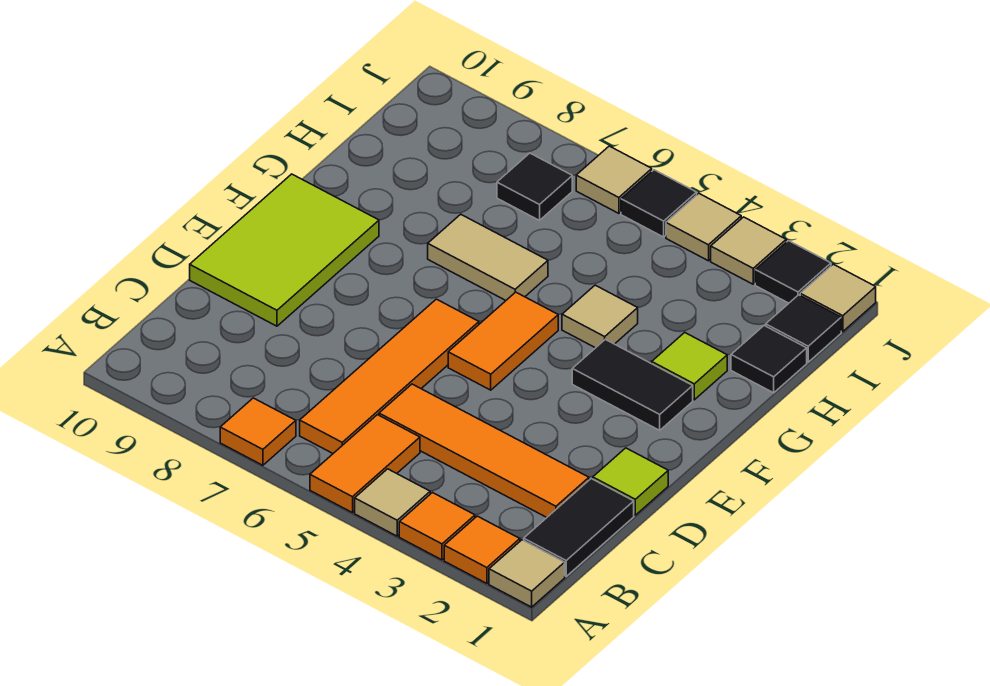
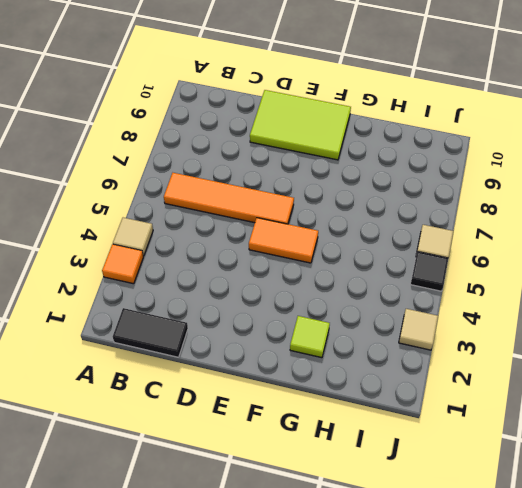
none -> tan tile A1 level 1
none -> orange tile A2 level 1
none -> orange tile A5:B5 level 1

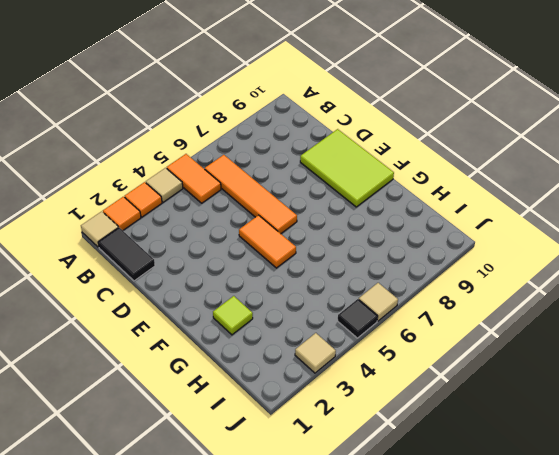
none -> orange tile A7 level 1
none -> orange tile C2:C5 level 1
none -> lime tile D1 level 1

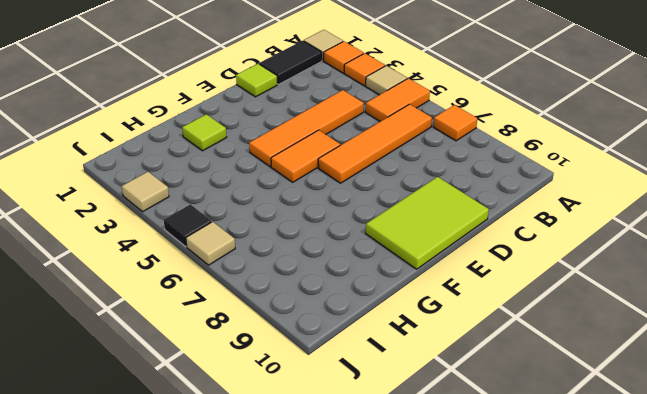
orange tile C4:F4 level 1 -> orange tile C2:C5 level 1
none -> black tile F2:F3 level 1
none -> tan tile G4 level 1
none -> tan tile G6:G7 level 1

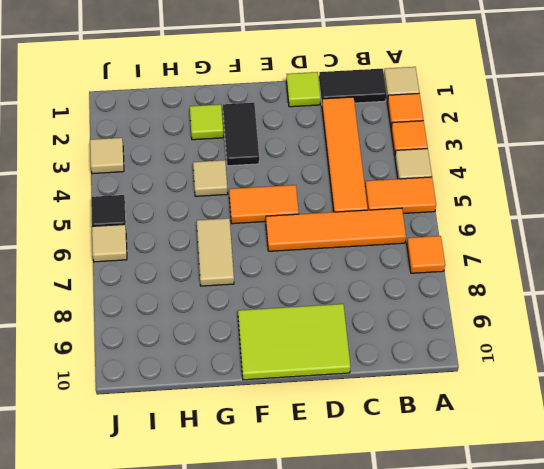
none -> black tile H1 level 1
none -> black tile I1 level 1
none -> black tile I7 level 1

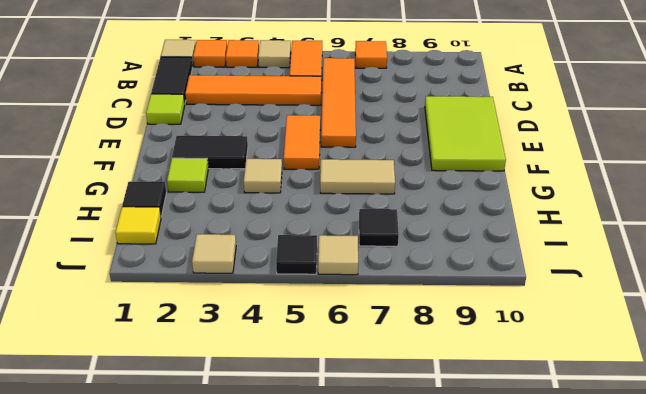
yellow tile I1 level 1 -> black tile I1 level 1
none -> tan tile J1 level 1
none -> black tile J2 level 1
none -> tan tile J4 level 1

